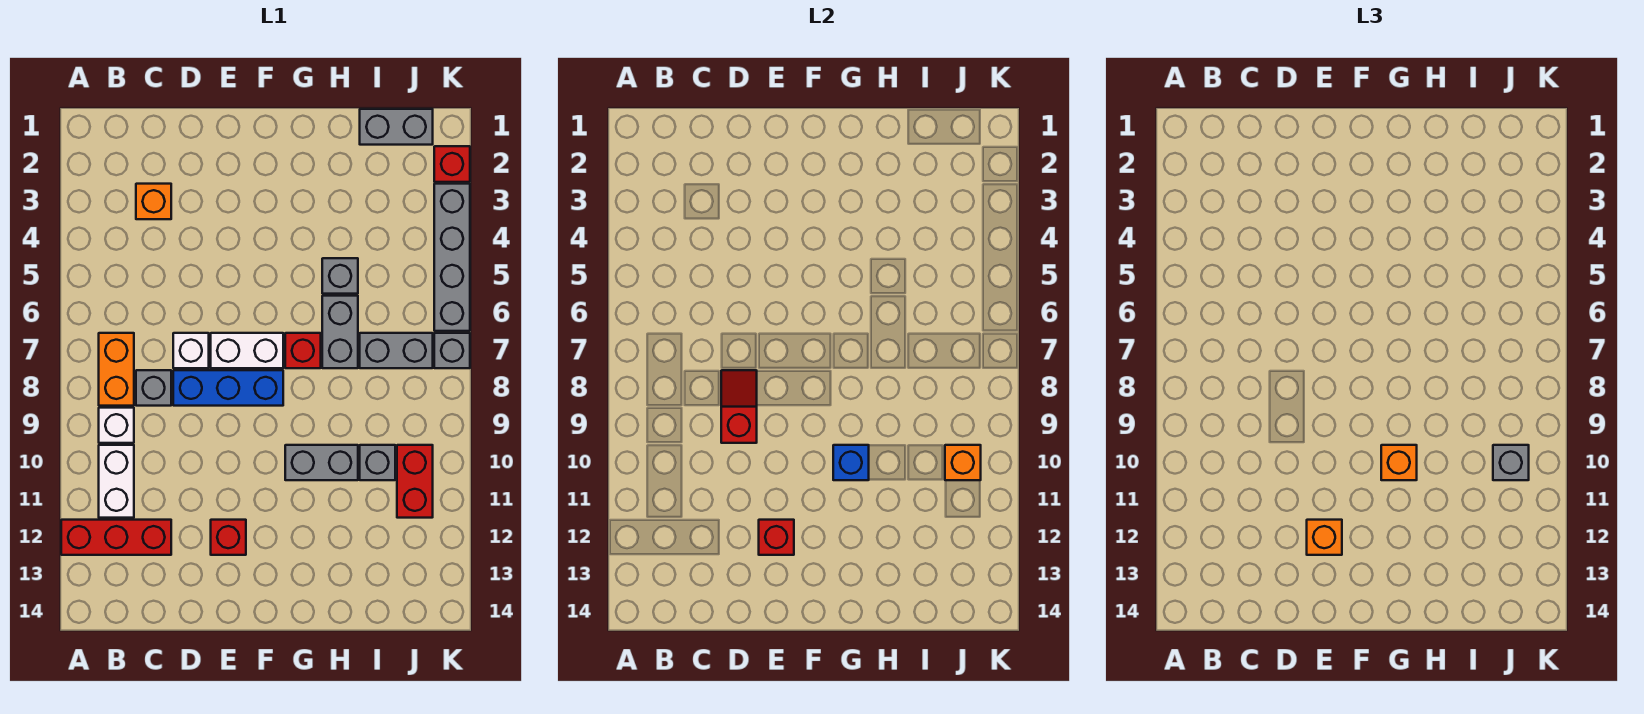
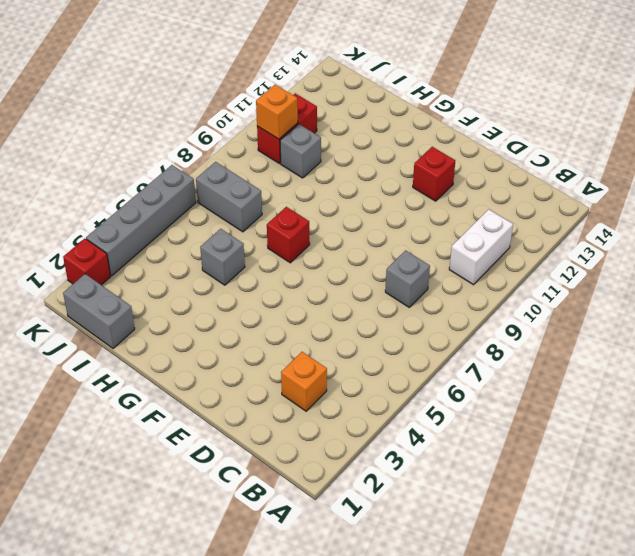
none -> red brick A12:C12 level 1
none -> orange brick B7:B8 level 1
none -> white brick B9 level 1

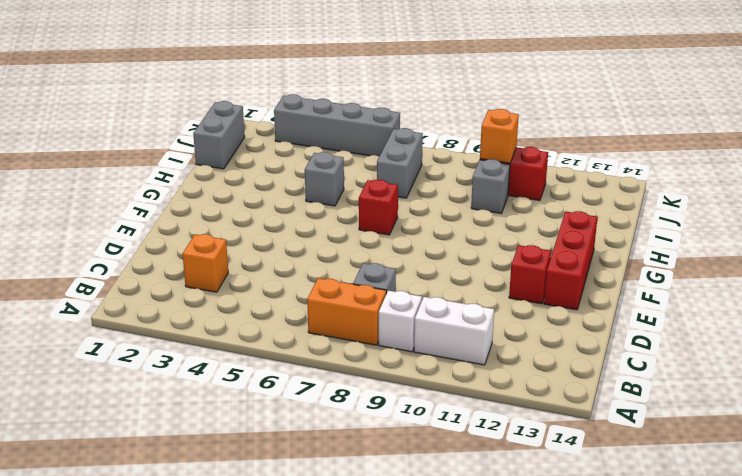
red brick E13:G13 level 1 -> red brick A12:C12 level 1
none -> white brick D7 level 1
none -> blue brick D8:F8 level 1
none -> white brick E7:F7 level 1

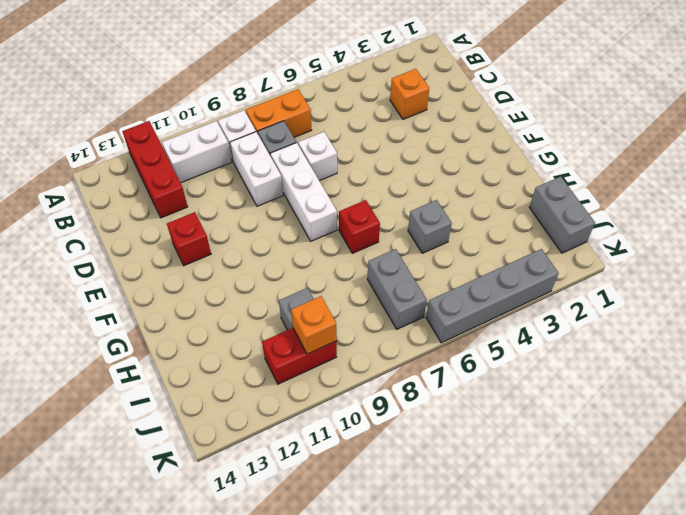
white brick C9:D9 level 1 -> white brick E7:F7 level 1
white brick D8:F8 level 1 -> blue brick D8:F8 level 1
none -> grey brick G10:H10 level 1
none -> grey brick H6:H7 level 1
none -> red brick K2 level 1

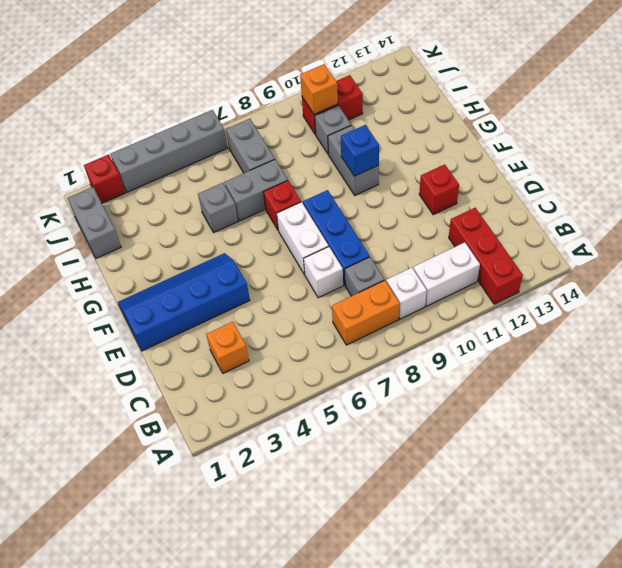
blue slope E1:F4 level 1 top E -> none
none -> grey brick K7 level 1
none -> red slope D8:D9 level 2 top 9
none -> red brick E12 level 2

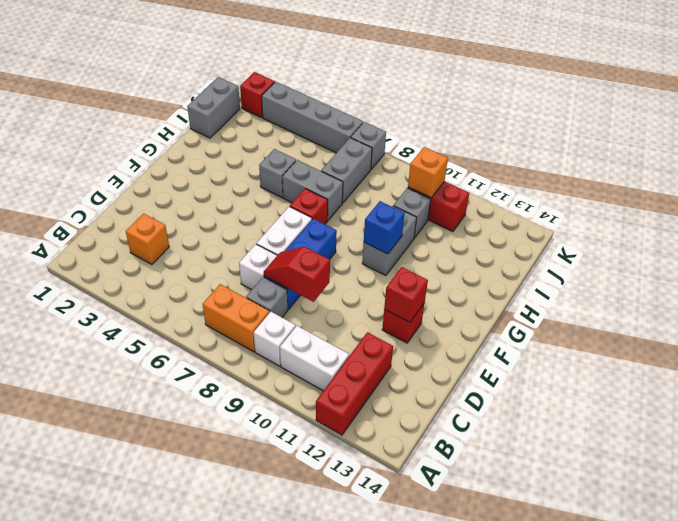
none -> orange brick E12 level 3
none -> orange brick G10 level 3
none -> grey brick J10 level 3

